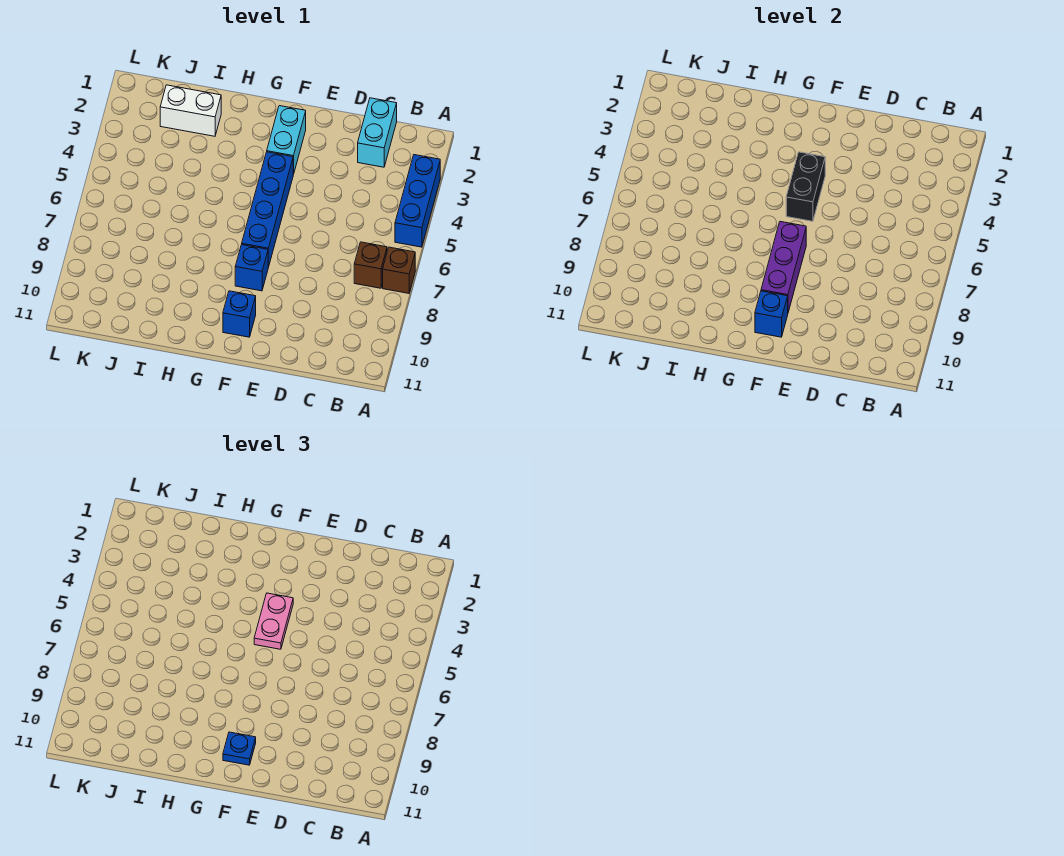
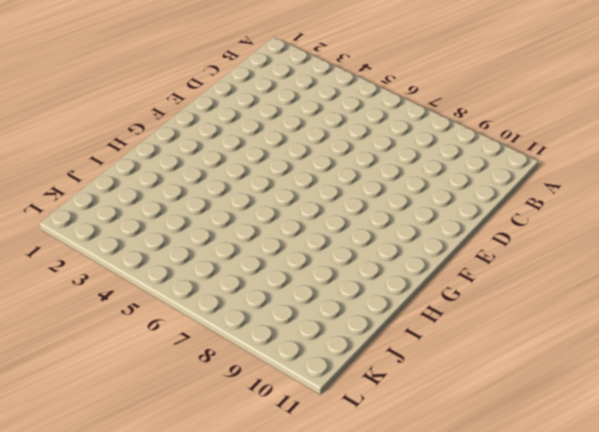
none -> blue brick A3:A5 level 1
none -> brown brick A7 level 1
none -> brown brick B7 level 1

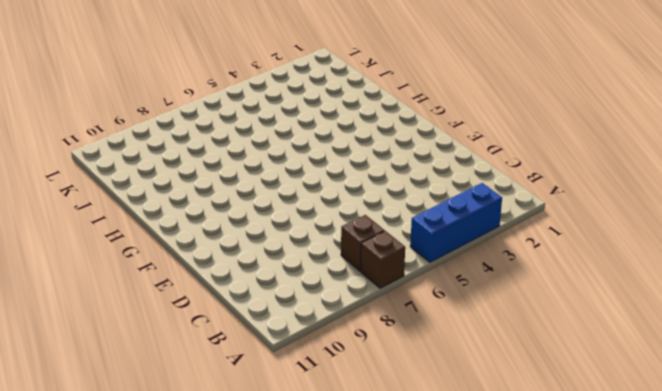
none -> cyan brick C1:C2 level 1
none -> cyan brick F2:F3 level 1
none -> blue brick F4:F7 level 1

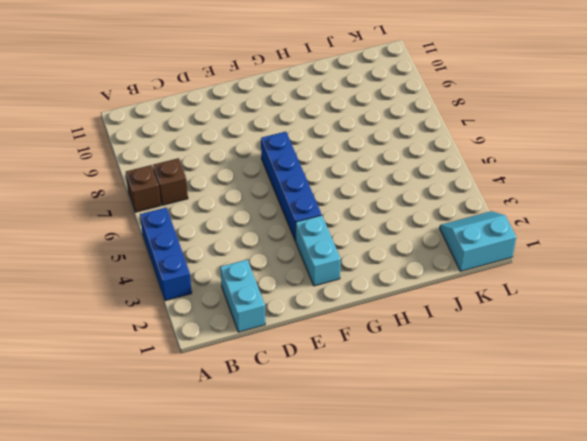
cyan slope K1:L2 level 1 top 1 -> none
none -> blue brick F8 level 1
none -> blue brick F10 level 1
none -> white brick I2:J2 level 1

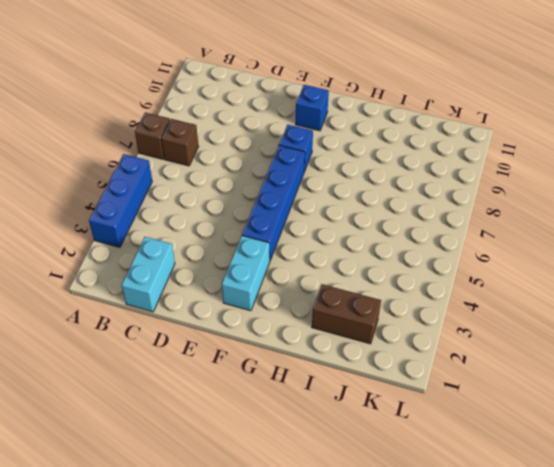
brown brick I2:J2 level 1 -> white brick I2:J2 level 1
none -> black brick F4:F5 level 2
none -> purple brick F7:F9 level 2
none -> blue brick F10 level 2

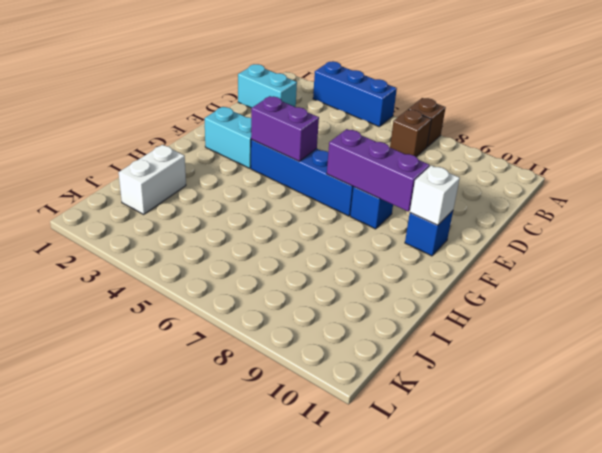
purple brick F4:F5 level 2 -> black brick F4:F5 level 2
white brick F10 level 2 -> blue brick F10 level 2
none -> pink plate F4:F5 level 3
none -> blue plate F10 level 3

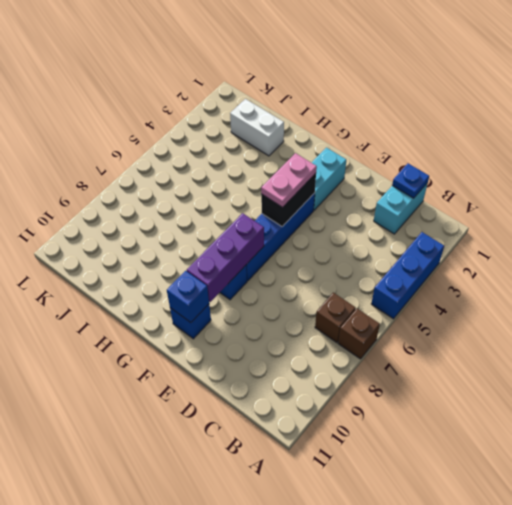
blue plate C1 level 2 -> blue plate F10 level 3

